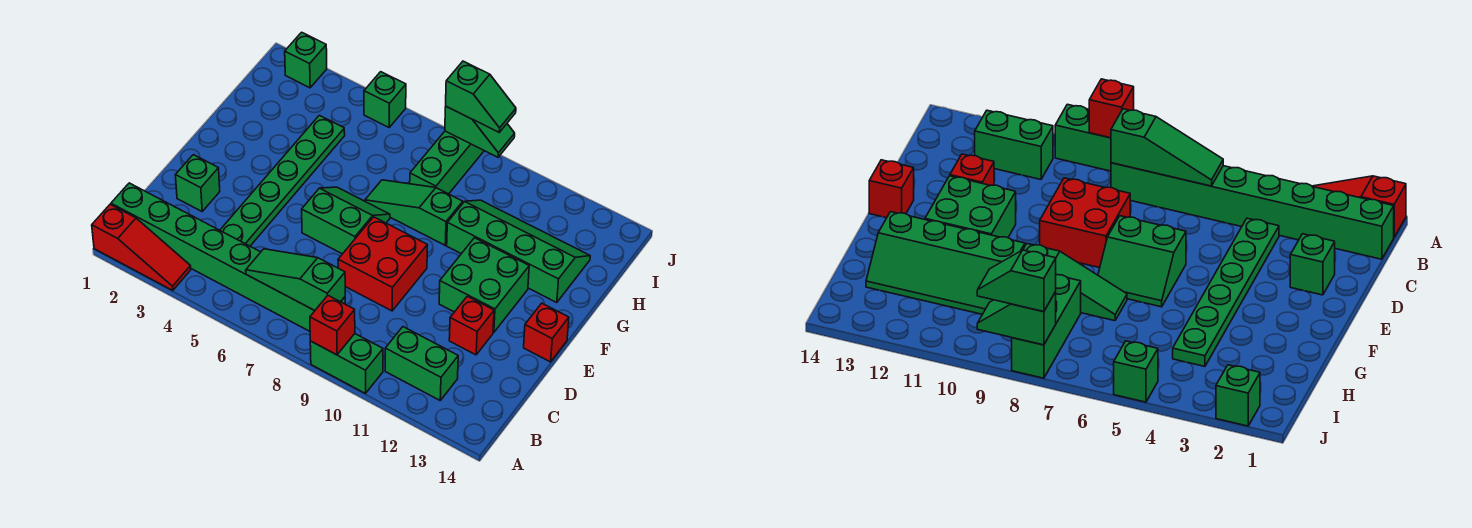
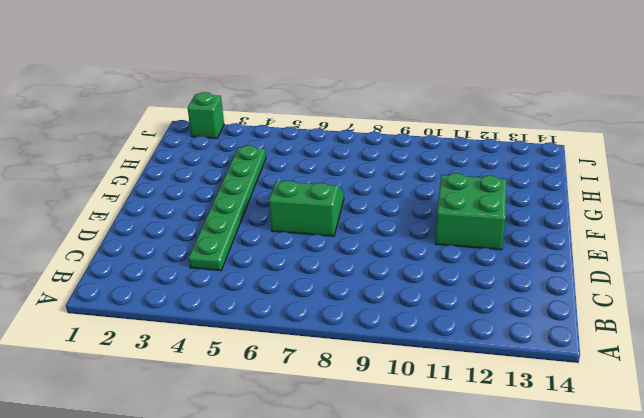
none -> red slope A1:A3 level 1 top 1
none -> green brick A9:A10 level 1
none -> green brick B1:B8 level 1

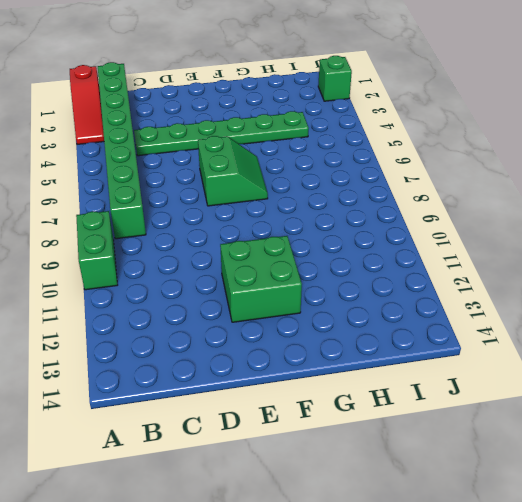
none -> green brick B11:B12 level 1
none -> green brick D2 level 1
none -> red brick D8:E9 level 1

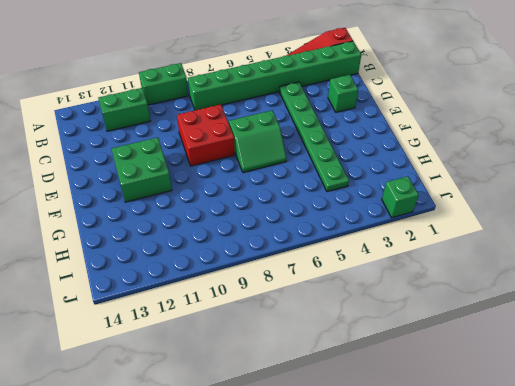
none -> red brick D12 level 1
none -> red brick E14 level 1
none -> green slope G7:G9 level 1 top 9

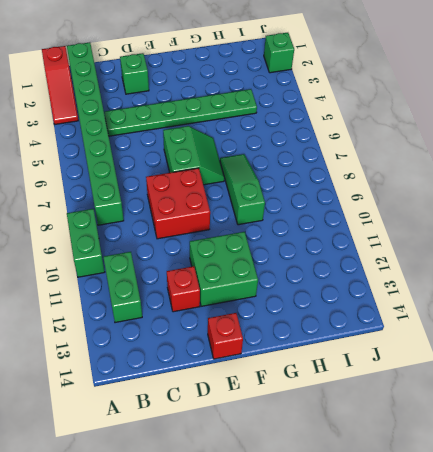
none -> green slope G10:H13 level 1 top G
none -> green brick H8:J8 level 1
none -> green brick J5 level 1

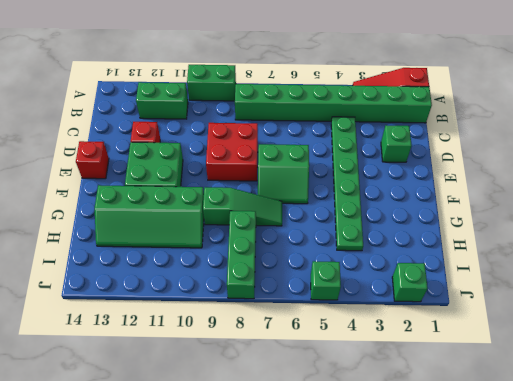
none -> red brick A9 level 2
none -> green slope B6:B8 level 2 top 8
none -> green slope J8:J9 level 2 top 8

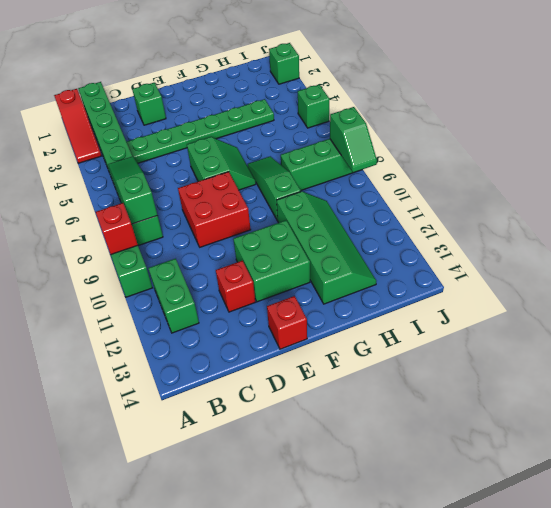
none -> green slope J8:J9 level 3 top 8

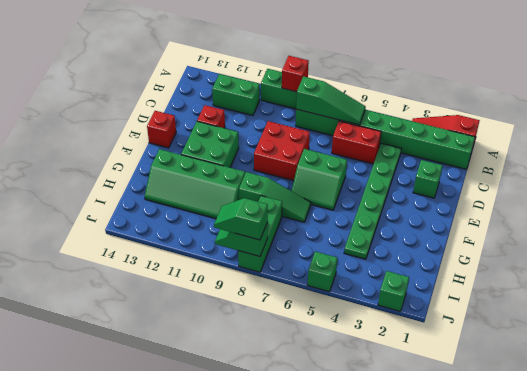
red brick C5:C6 level 1 -> none

